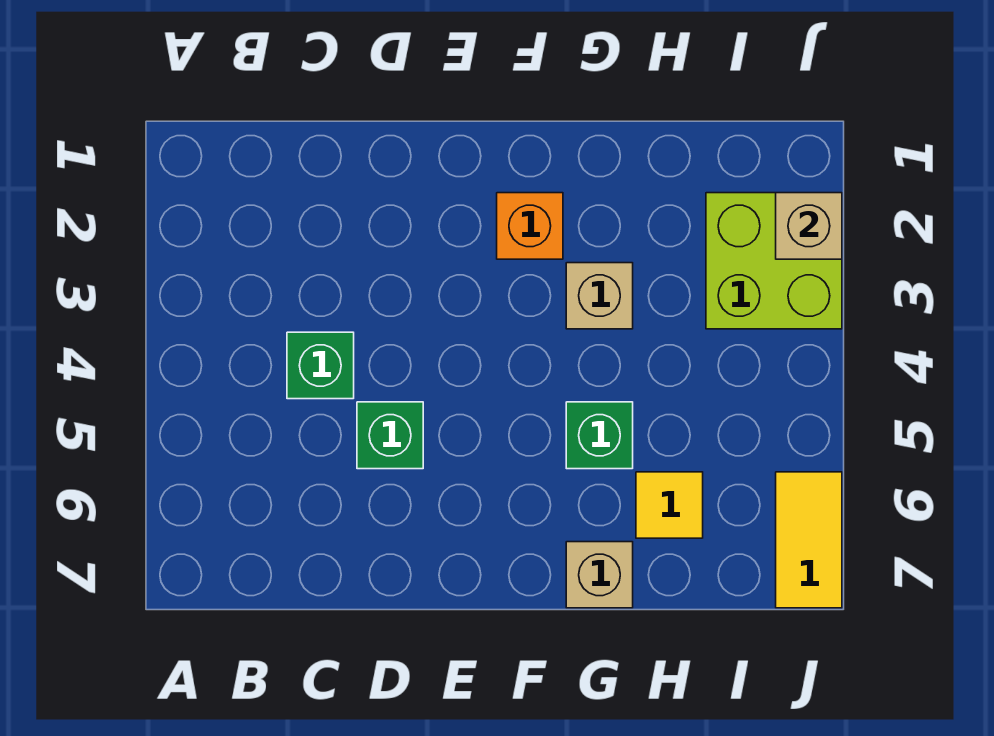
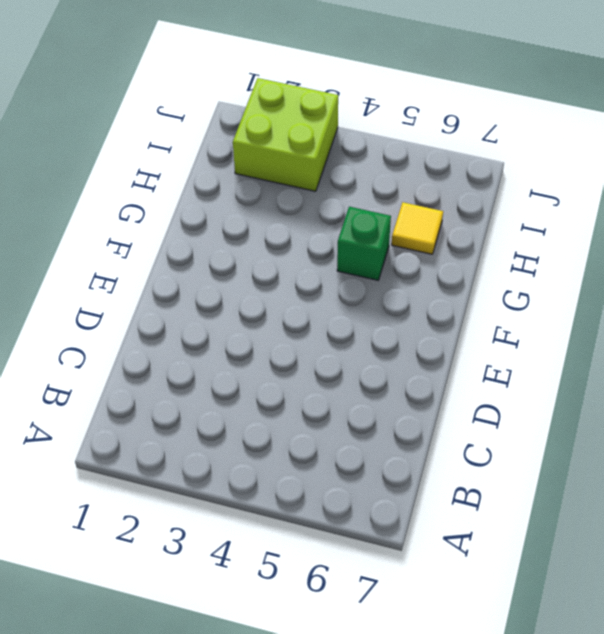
none -> green brick C4 level 1
none -> green brick D5 level 1

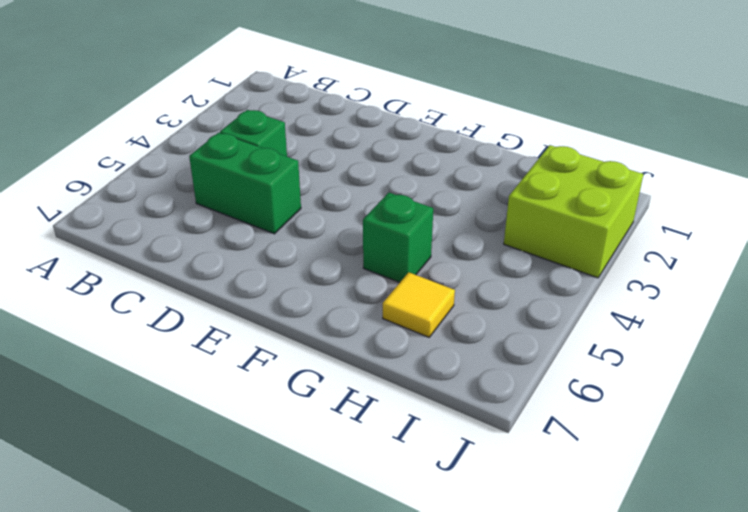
green brick C5:D5 level 1 -> green brick D5 level 1
none -> orange brick F2 level 1
none -> tan brick G3 level 1

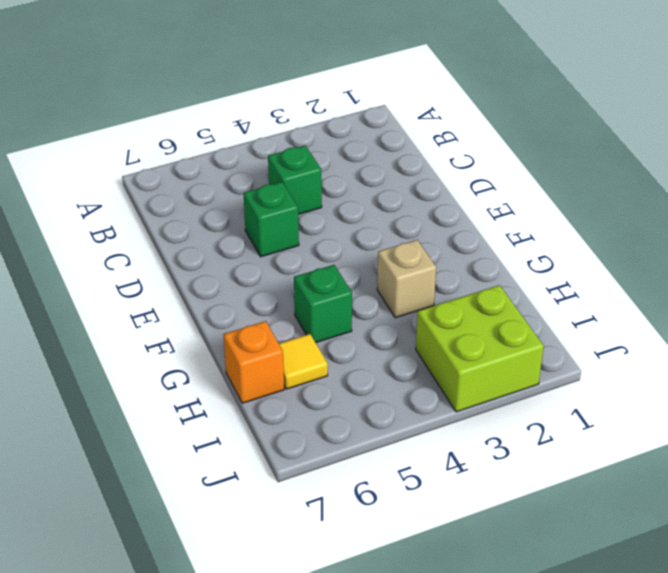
orange brick H7 level 1 -> orange brick F2 level 1
none -> tan brick G7 level 1
none -> yellow tile J6:J7 level 1

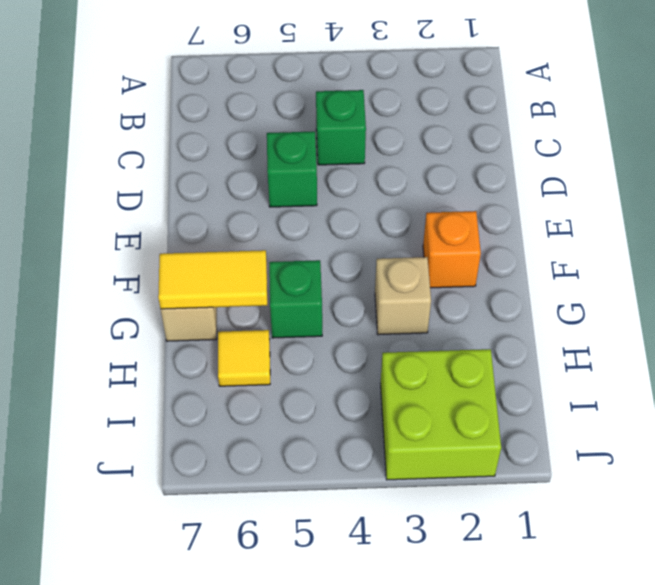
yellow tile G6:G7 level 2 -> yellow tile J6:J7 level 1
none -> tan brick J2 level 2

